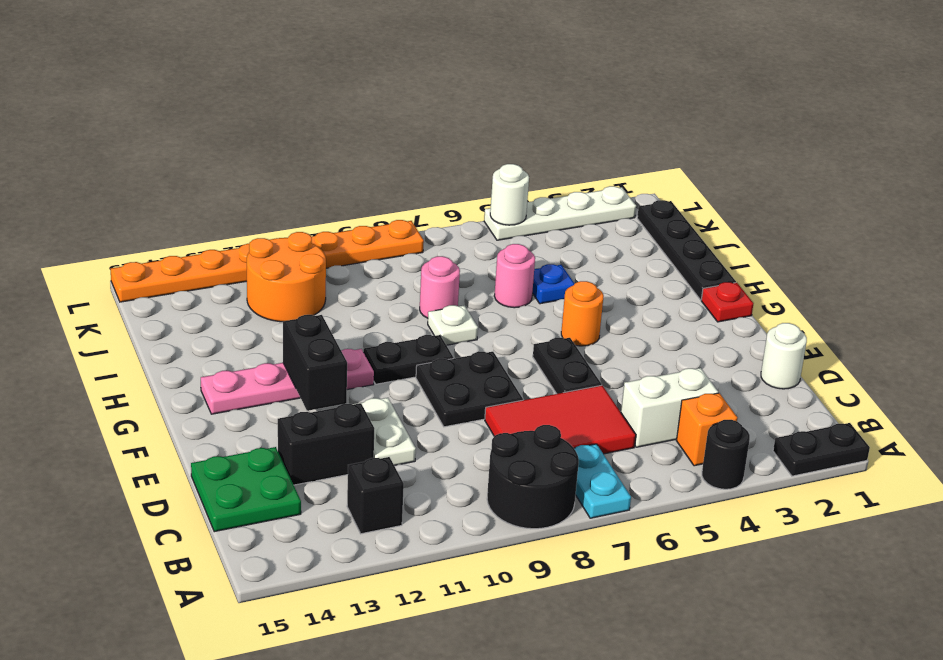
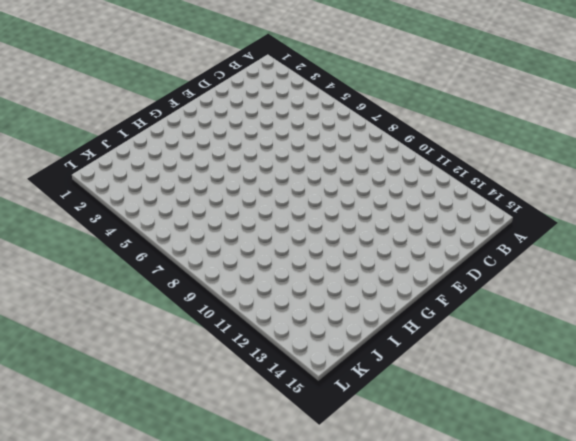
none -> black plate A1:A2 level 1
none -> black round brick A4 level 1
none -> cyan plate A7:B7 level 1

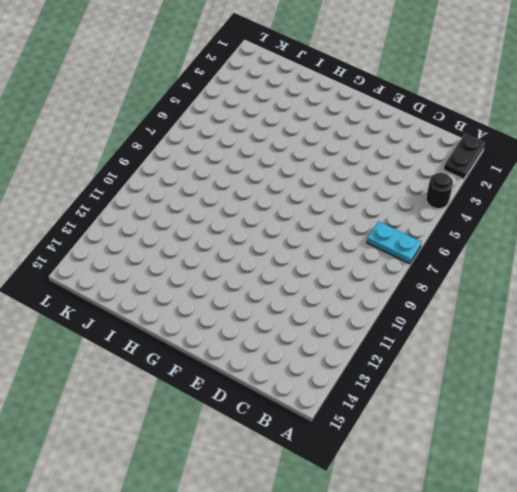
none -> black round brick A8:B9 level 1
none -> orange brick B4 level 1
none -> black brick B12 level 1

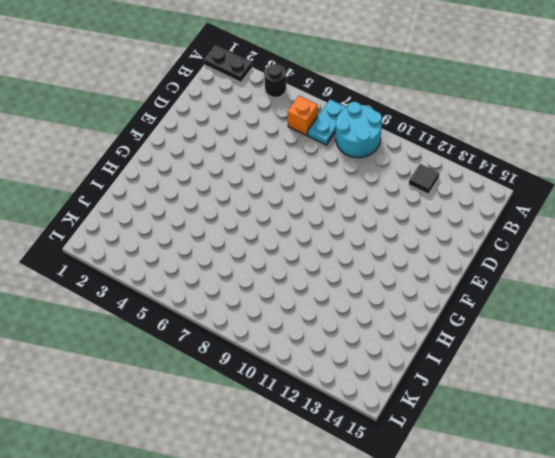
cyan round brick A8:B9 level 1 -> black round brick A8:B9 level 1
orange brick B6 level 1 -> orange brick B4 level 1
black tile B12 level 1 -> black brick B12 level 1
none -> white brick C4:C5 level 1
none -> red tile C6:D8 level 1
none -> green plate C14:D15 level 1

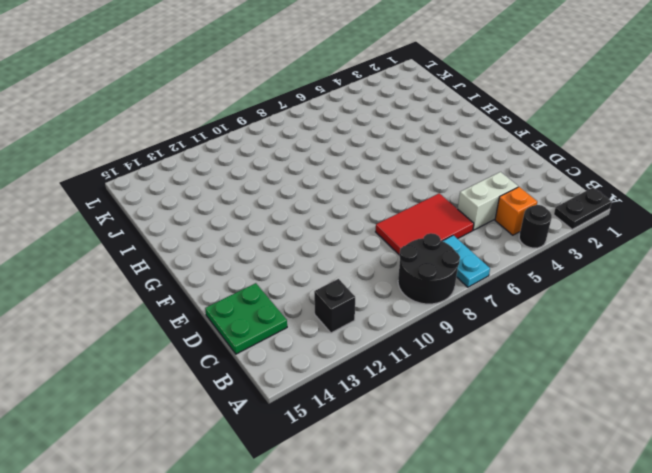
none -> white round brick D1 level 1
none -> white plate D11:E11 level 1
none -> black brick D12:D13 level 1

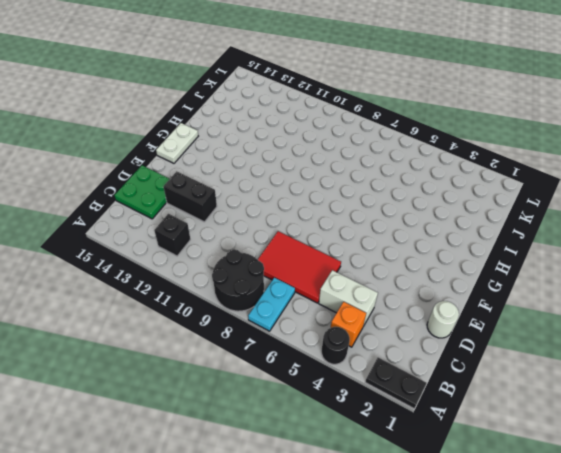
white plate F15:G15 level 1 -> white plate D11:E11 level 1
none -> black plate E6:F6 level 1
none -> black plate E8:F9 level 1
none -> red plate G1 level 1

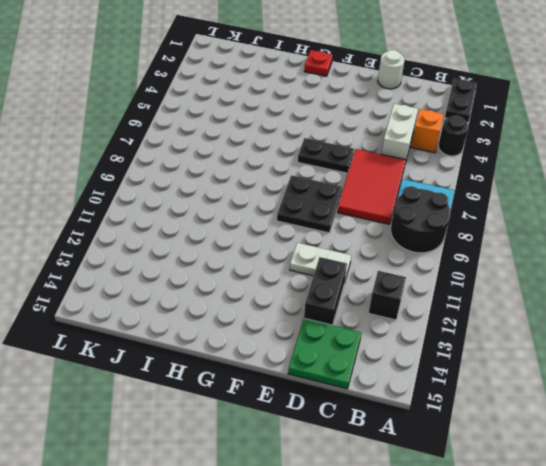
none -> orange round brick G5 level 1
none -> black plate G9:G10 level 1
none -> pink plate G11:G14 level 1

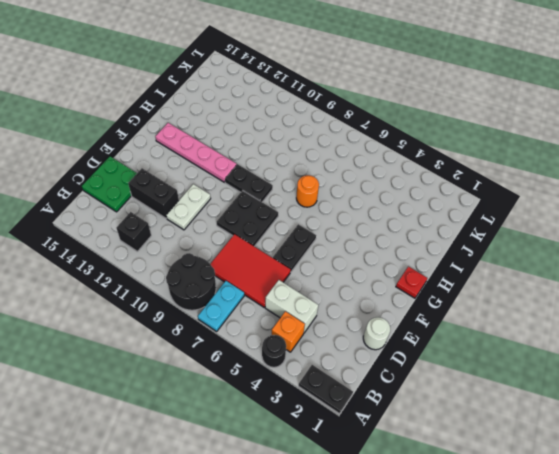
orange round brick H7 level 1 -> orange round brick G5 level 1
none -> black plate H1:K1 level 1
none -> white plate H8 level 1
none -> blue plate I5 level 1

